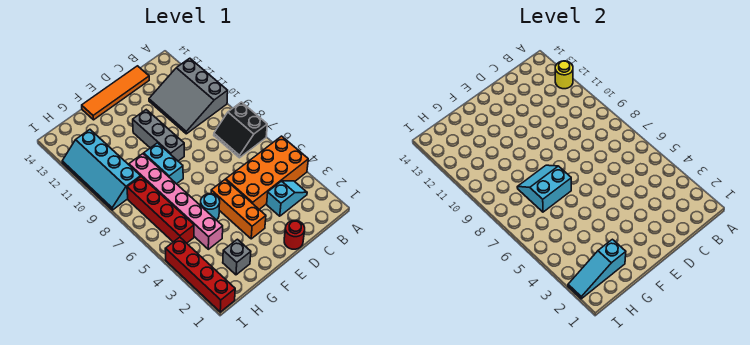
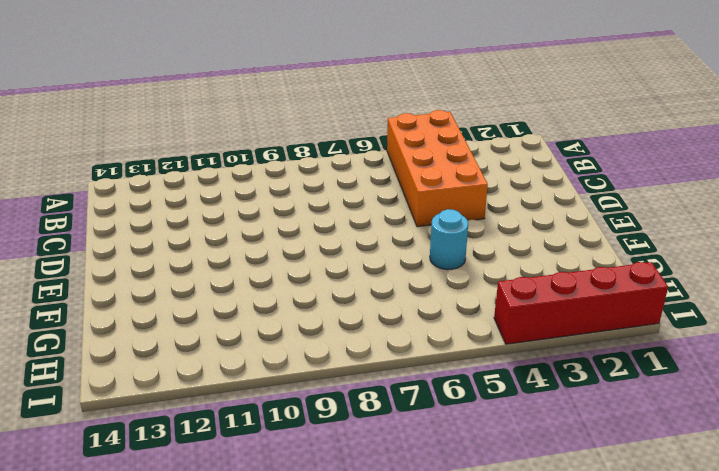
none -> black slope A7:B8 level 1 top A
none -> grey slope A10:C12 level 1 top A
none -> cyan slope B3:C3 level 1 top C

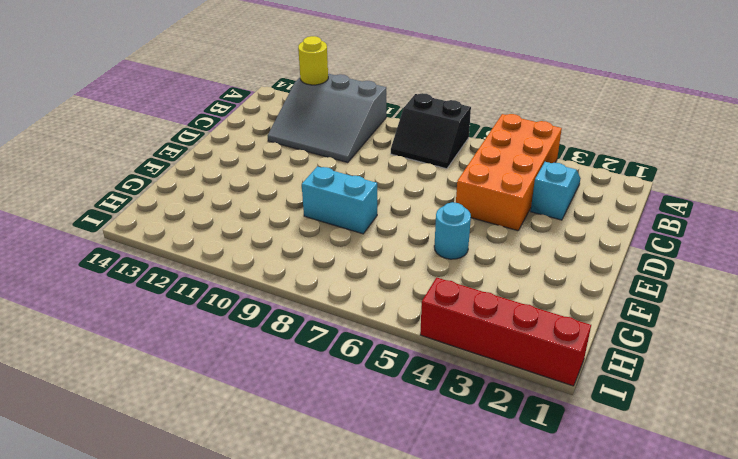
none -> orange tile C14:F14 level 1
none -> red round brick D1 level 1
none -> orange brick E3:E5 level 1

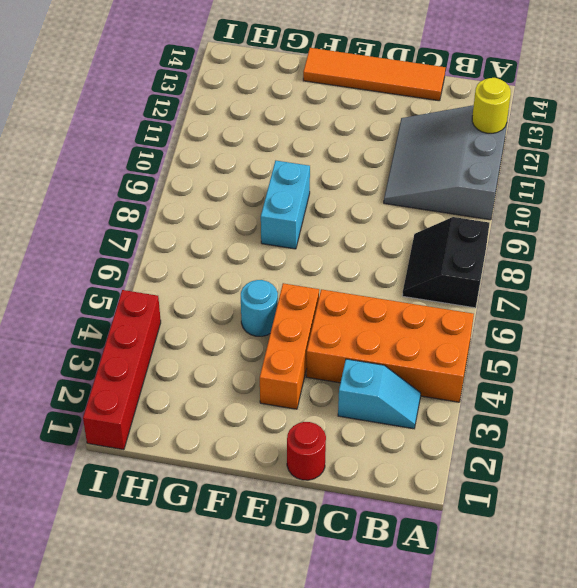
none -> grey brick E9:E11 level 1
none -> grey brick G2 level 1
none -> pink brick G4:G9 level 1

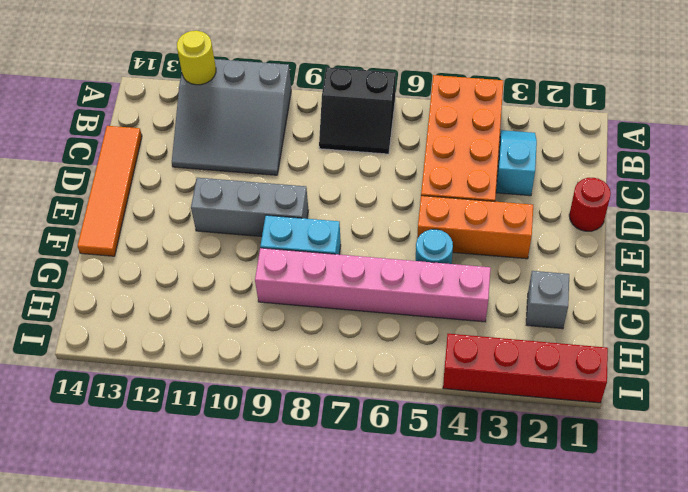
none -> red brick H5:H8 level 1
none -> cyan slope H9:I12 level 1 top H
none -> cyan slope F7:G8 level 2 top 7

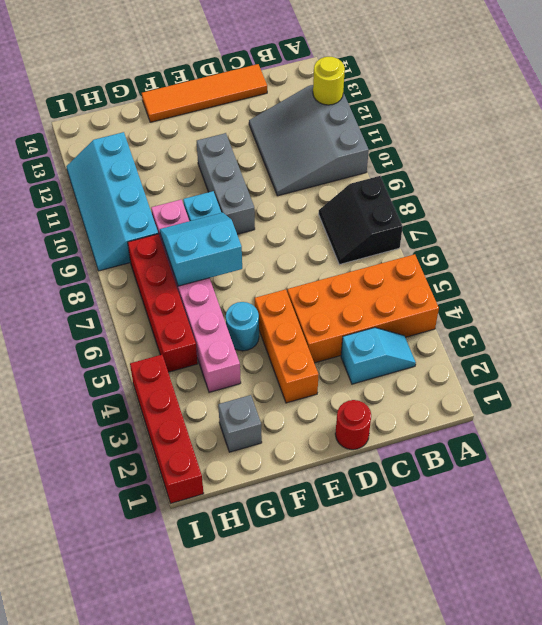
none -> cyan slope G2:I2 level 2 top G

